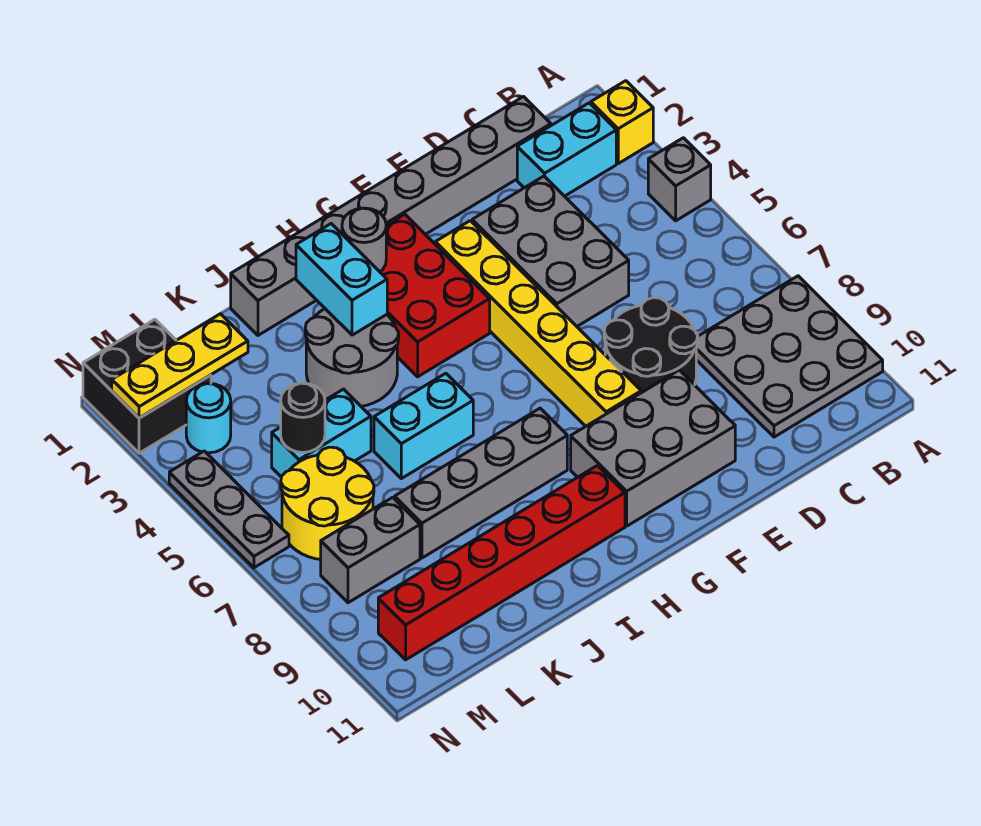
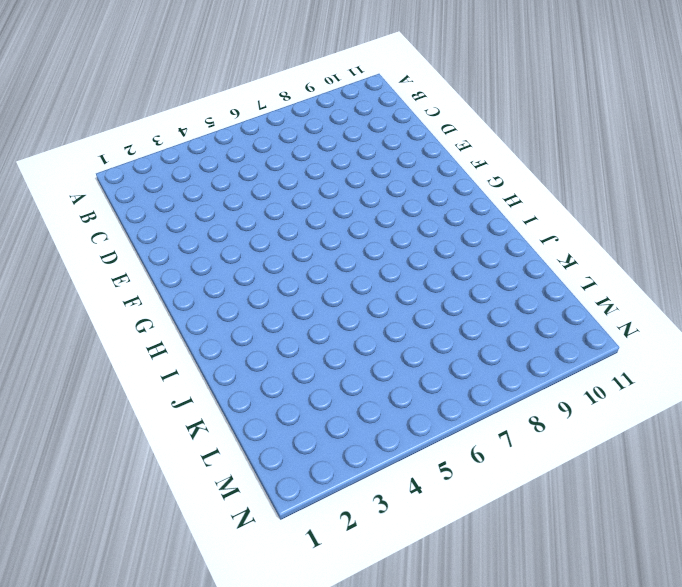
none -> yellow brick A2 level 1
none -> grey brick A4 level 1
none -> grey plate A8:C10 level 1

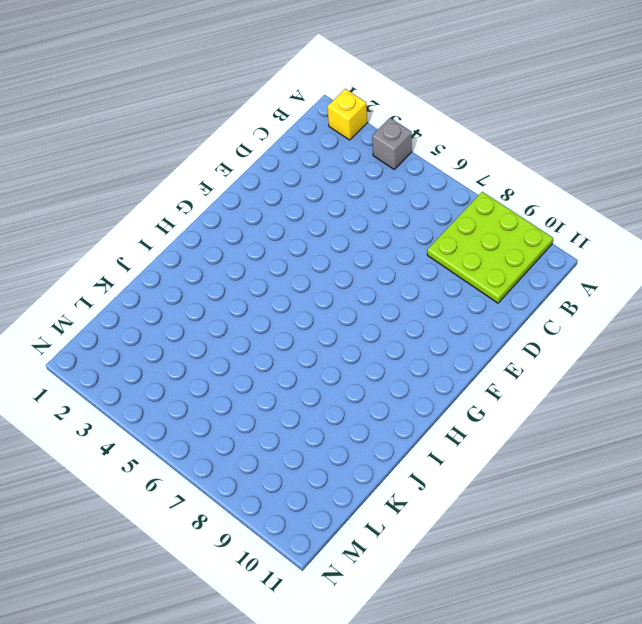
lime plate A8:C10 level 1 -> grey plate A8:C10 level 1
none -> cyan brick B2:C2 level 1
none -> grey brick C1:J1 level 1
none -> grey brick D3:E5 level 1

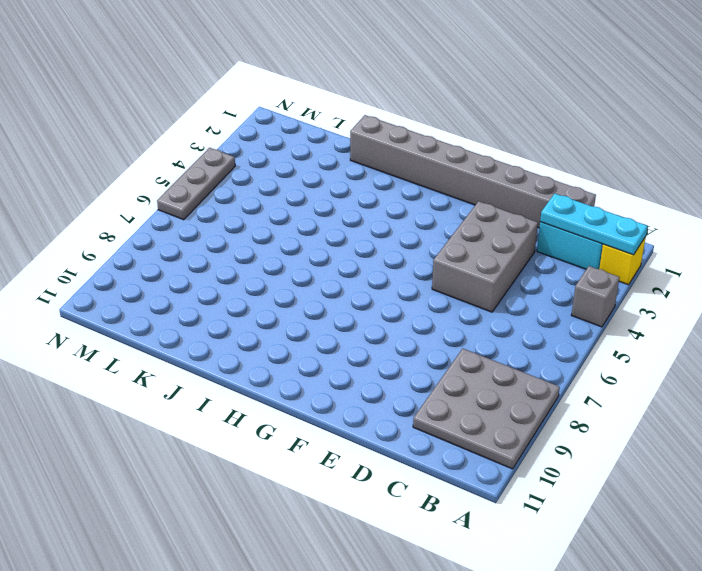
cyan plate A2:C2 level 2 -> none
none -> black round brick D7:E8 level 1
none -> grey brick E9:G10 level 1
none -> yellow brick F3:F8 level 1

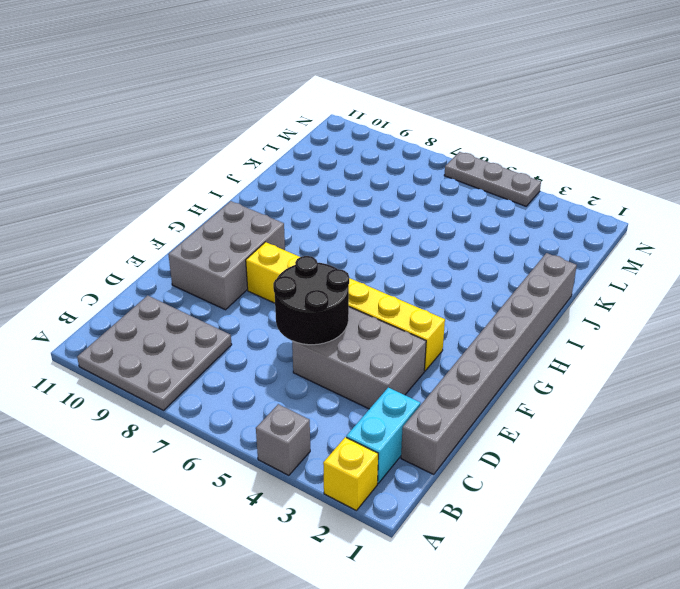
black round brick D5:E6 level 2 -> black round brick D7:E8 level 1
none -> red brick G2:H4 level 1
none -> grey brick H8:K8 level 1
none -> red brick H10:M10 level 1

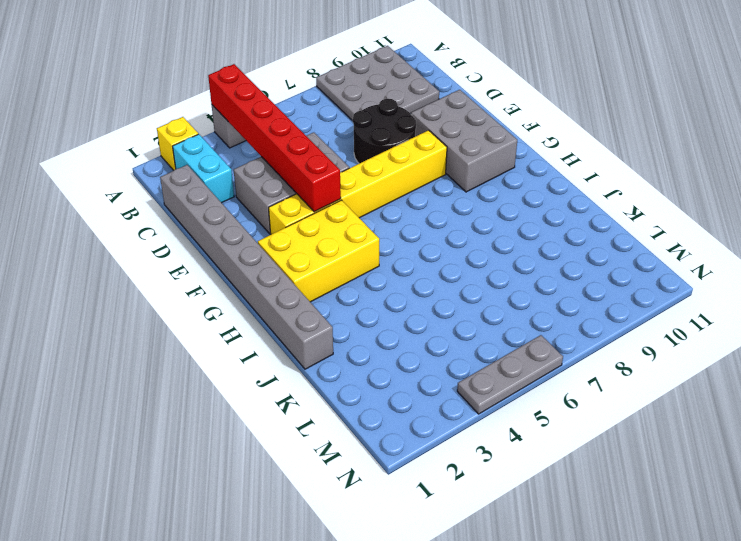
red brick A4:F4 level 2 -> red brick H10:M10 level 1
yellow brick G2:H4 level 1 -> red brick G2:H4 level 1
none -> grey brick H8:K8 level 1
none -> grey round brick I3:J4 level 1
none -> cyan brick I6:J6 level 1

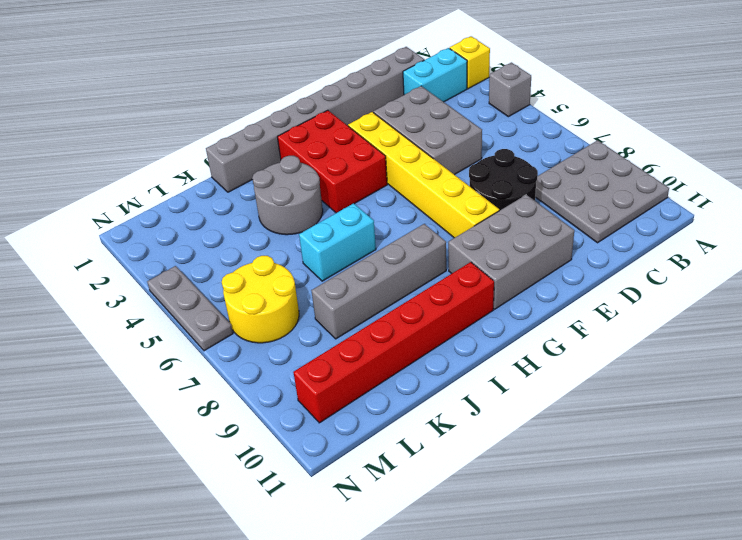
none -> cyan brick K5:L5 level 1
none -> grey brick L8:M8 level 1
none -> black brick M1:N2 level 1

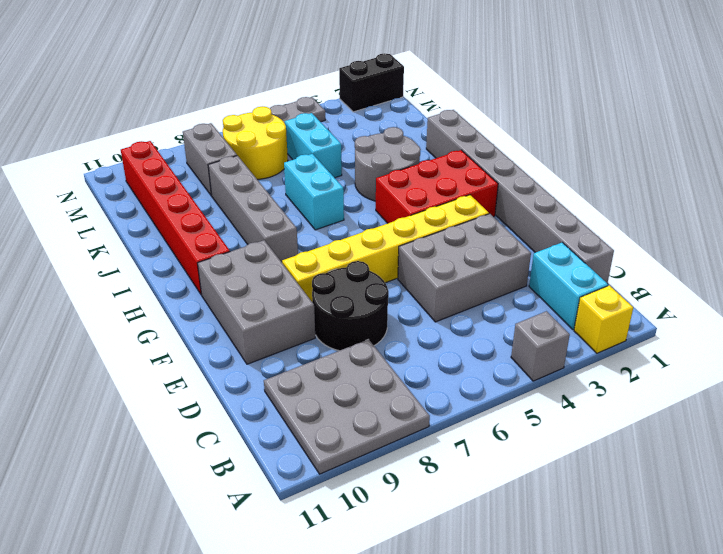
black brick N1:N2 level 1 -> black brick M1:N2 level 1
none -> cyan round brick M3 level 1
none -> grey round brick H2 level 2
none -> cyan brick I2:I3 level 2

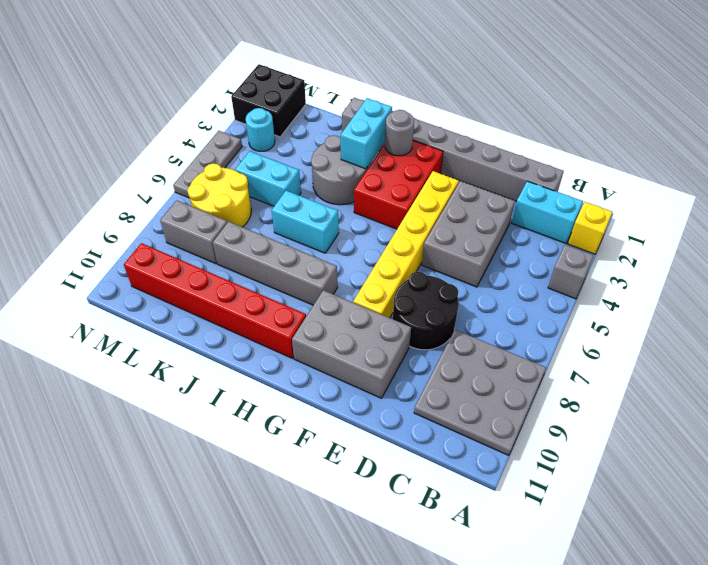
none -> yellow plate L2:N2 level 2
none -> black round brick L5 level 2

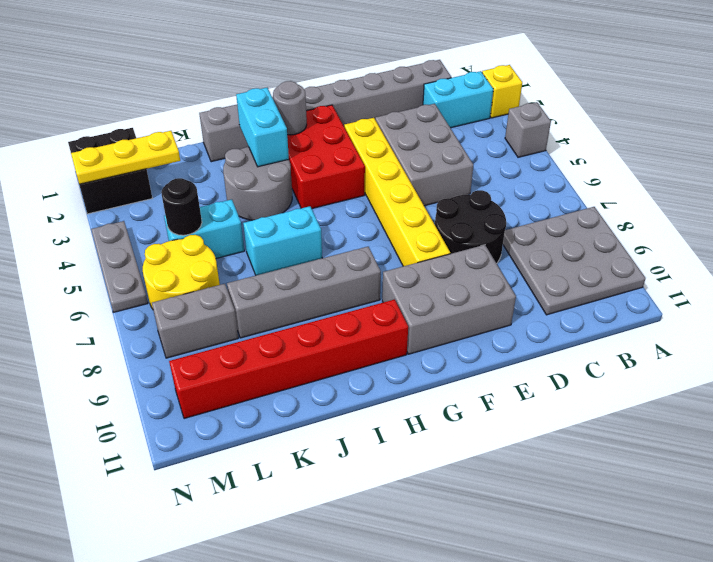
none -> cyan round brick M3 level 1

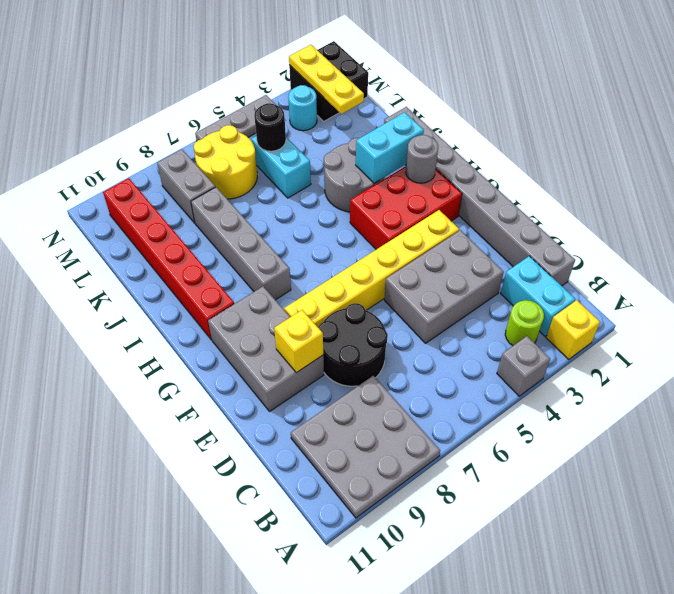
lime round brick B3 level 1 -> none
yellow brick E9 level 2 -> none
none -> cyan brick I6:J6 level 1

